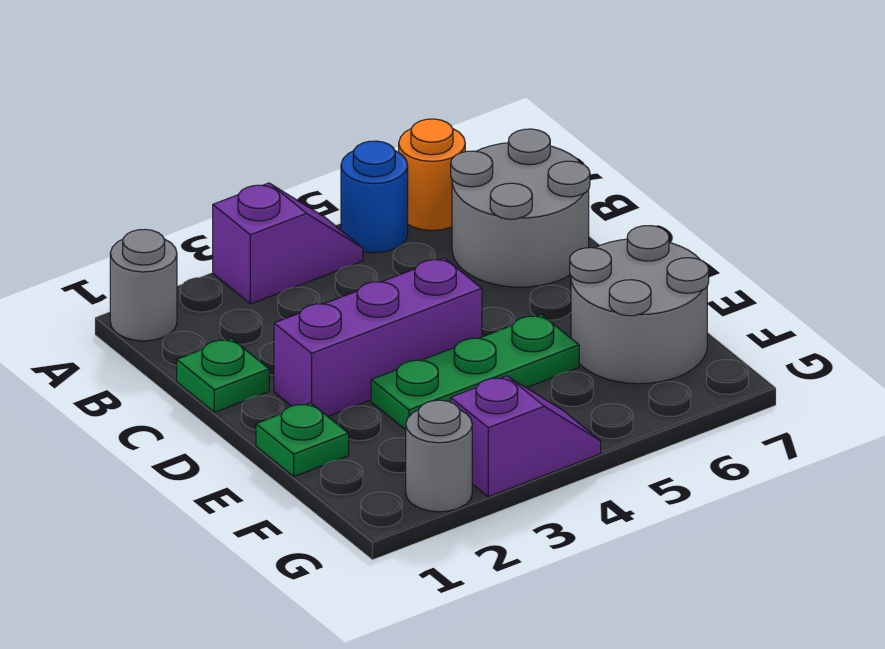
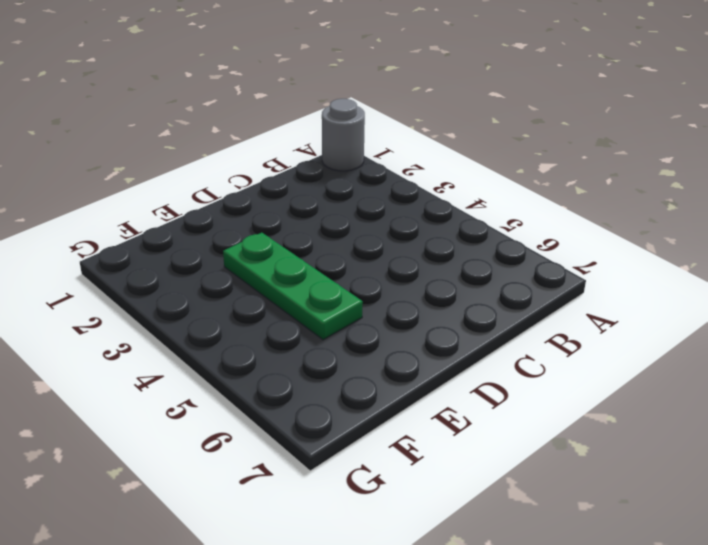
none -> purple slope A3:A4 level 1 top 3
none -> blue round brick A5 level 1
none -> orange round brick A6 level 1

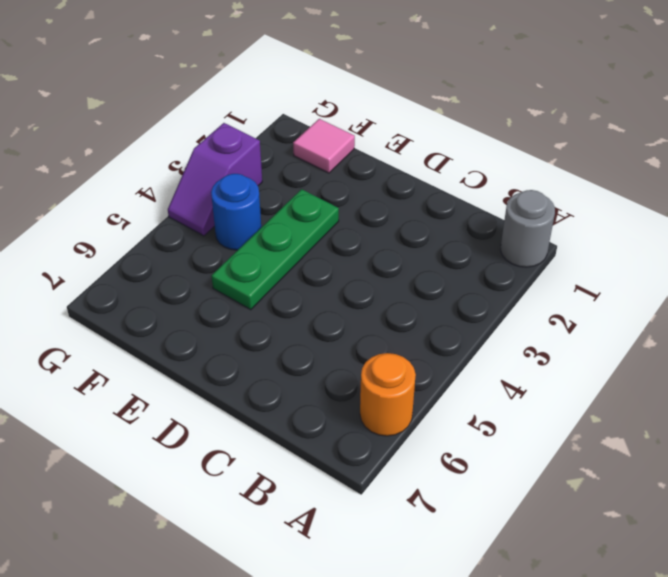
pink tile F1 level 1 -> none
blue round brick F4 level 1 -> blue round brick A5 level 1
none -> purple slope A3:A4 level 1 top 3
none -> grey round brick B6:C7 level 1
none -> green plate C1 level 1

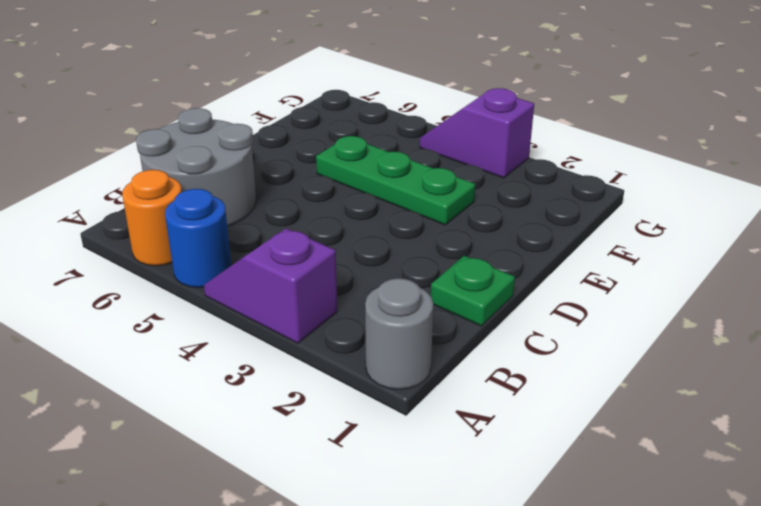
none -> purple brick D2:D4 level 1
none -> green plate E1 level 1
none -> grey round brick E6:F7 level 1

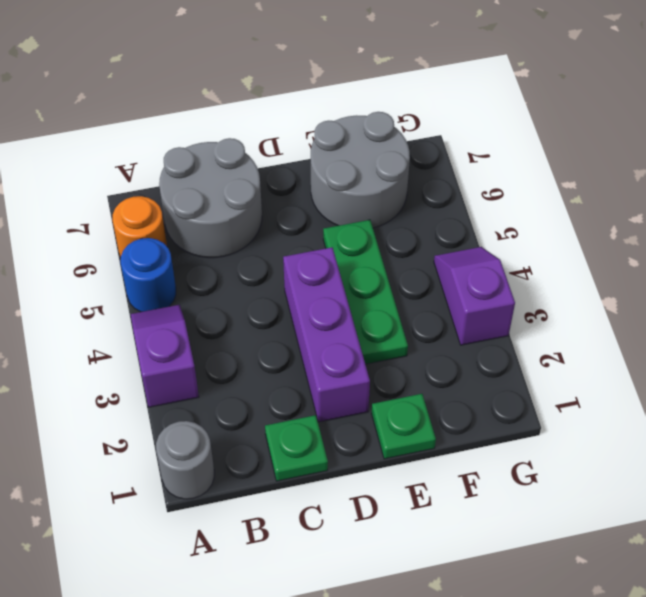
none -> grey round brick G2 level 1

